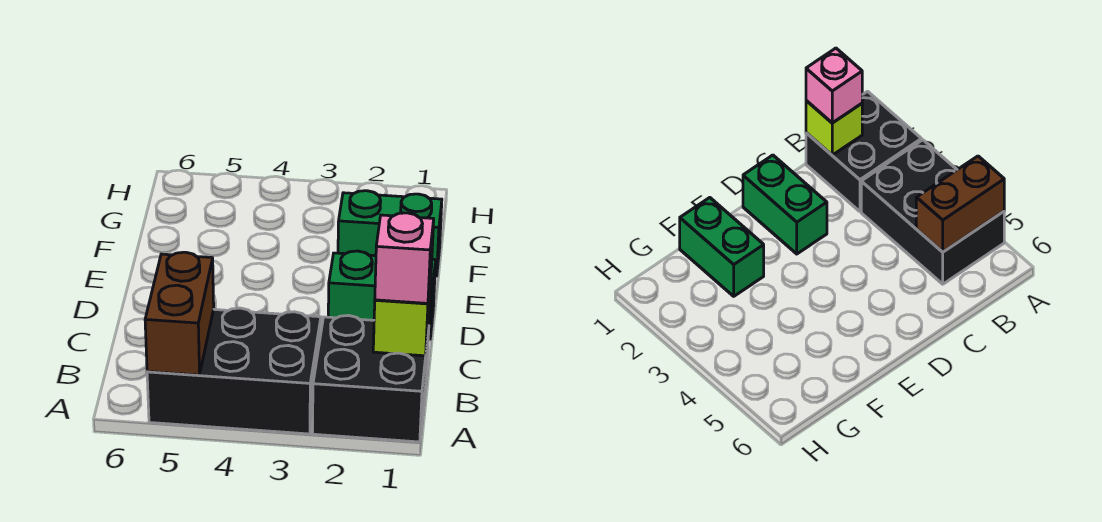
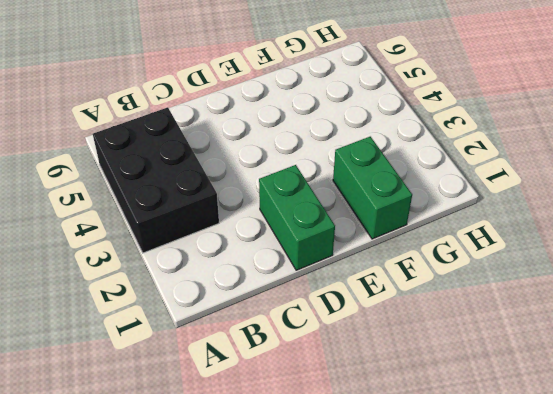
none -> black brick A1:B2 level 1
none -> brown brick A5:B5 level 2

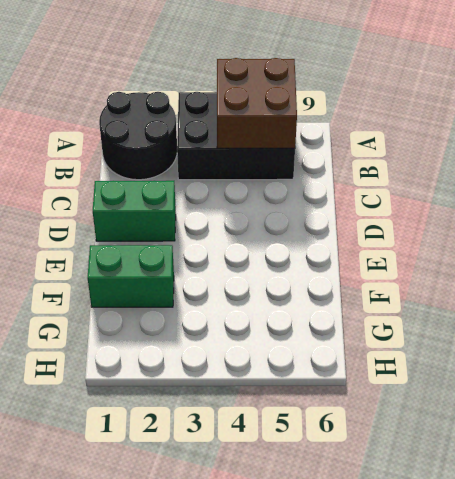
black round brick A1:B2 level 1 -> black brick A1:B2 level 1
brown brick A4:B5 level 2 -> brown brick A5:B5 level 2
none -> lime brick B1 level 2
none -> pink brick B1 level 3

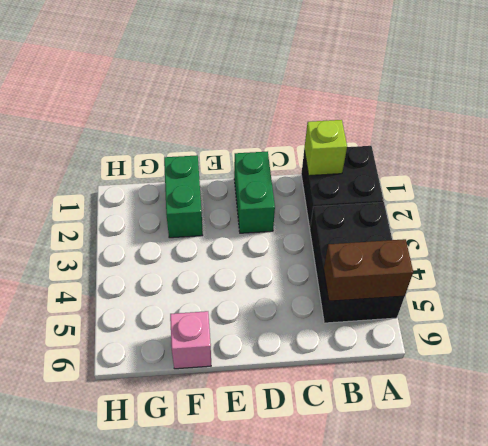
pink brick F6 level 1 -> pink brick B1 level 3

